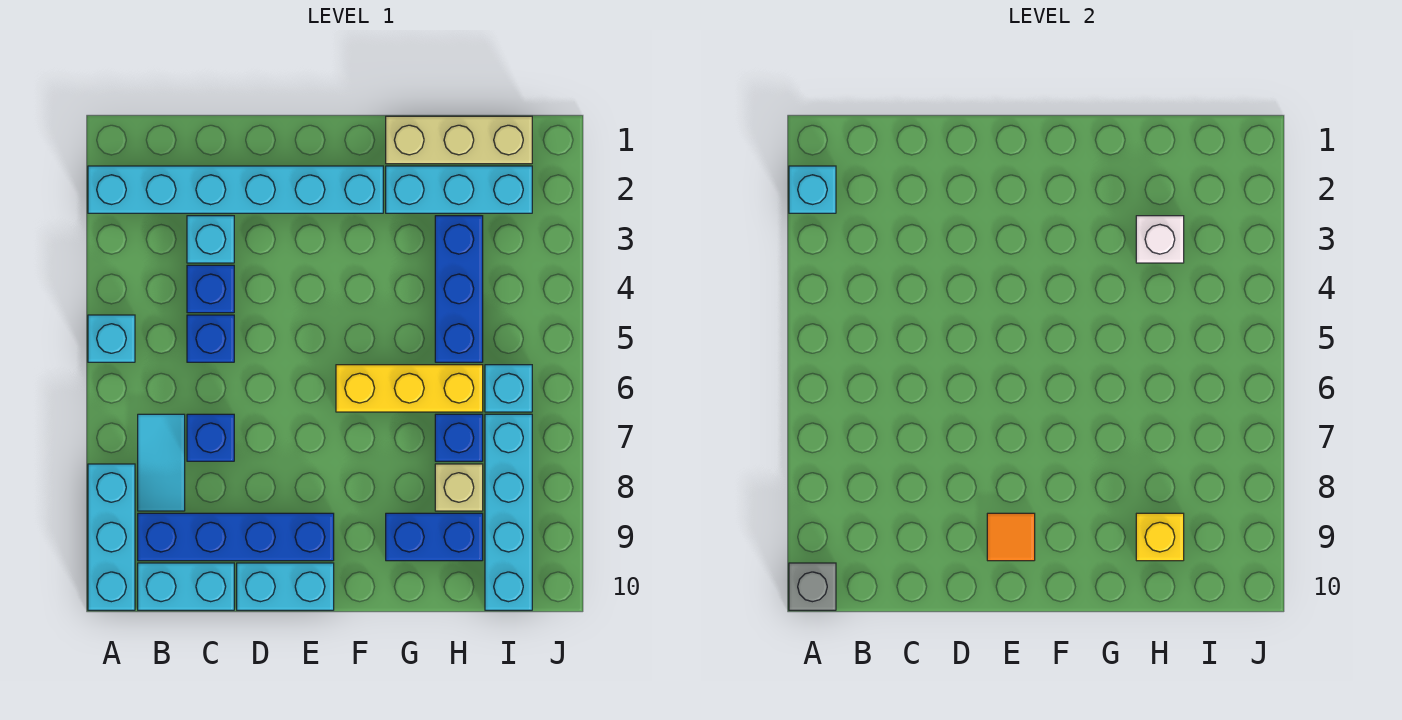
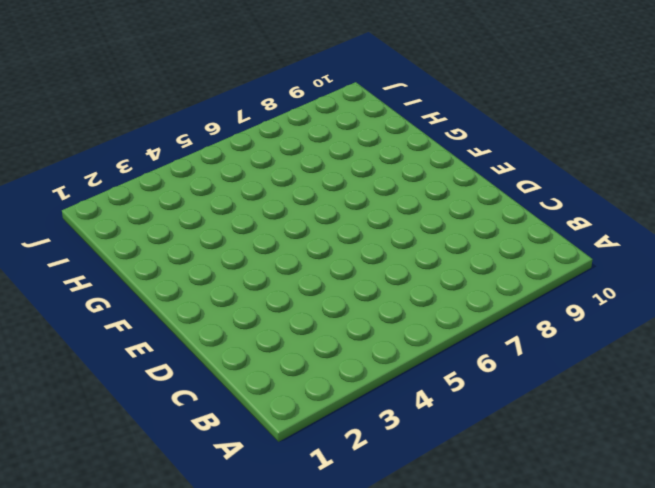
none -> cyan brick A2:F2 level 1
none -> cyan brick A5 level 1
none -> cyan brick A8:A10 level 1

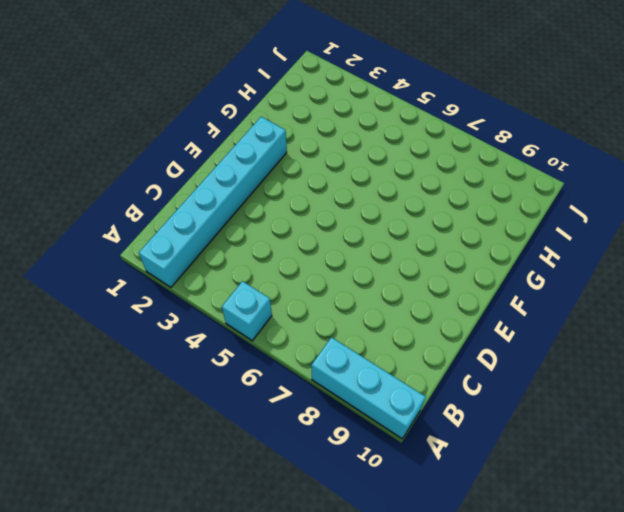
none -> cyan tile B7:B8 level 1
none -> blue brick B9:E9 level 1
none -> cyan brick B10:C10 level 1

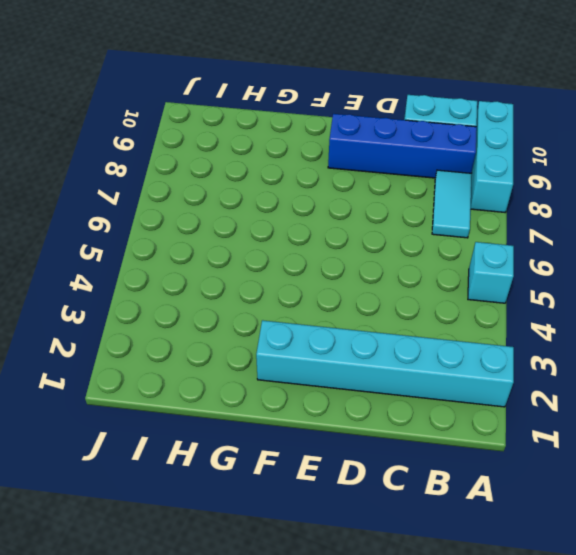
none -> cyan brick C3 level 1
none -> blue brick C4 level 1
none -> blue brick C5 level 1

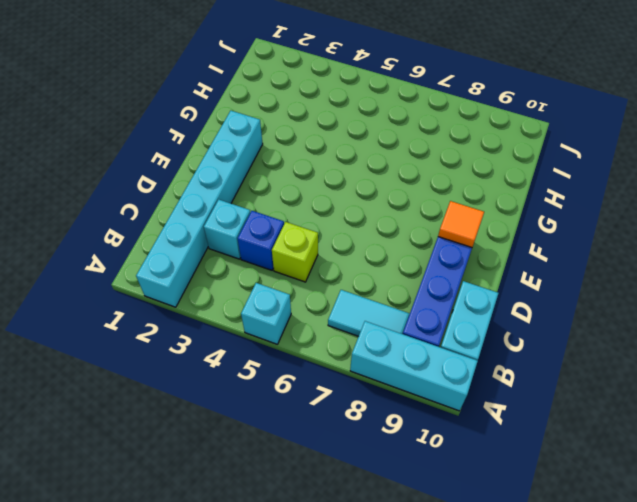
lime brick C5 level 1 -> blue brick C5 level 1
none -> blue brick C7 level 1
none -> cyan brick D10:E10 level 1
none -> yellow brick F6:H6 level 1

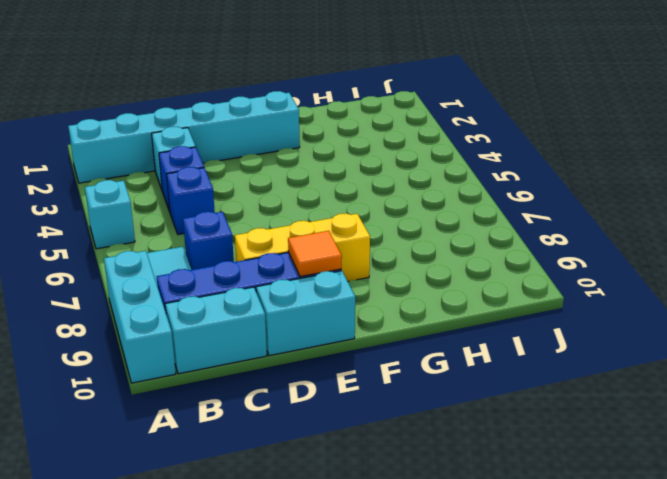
yellow brick D8:F8 level 1 -> yellow brick F6:H6 level 1
none -> tan brick G1:I1 level 1
none -> cyan brick G2:I2 level 1
none -> blue brick G9:H9 level 1

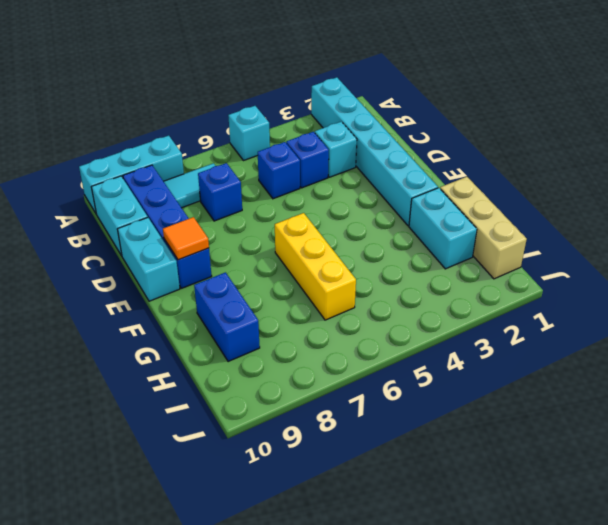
cyan brick G2:H2 level 1 -> cyan brick G2:I2 level 1
none -> blue brick H3:H5 level 1
none -> blue brick H7 level 1
none -> tan brick H8 level 1

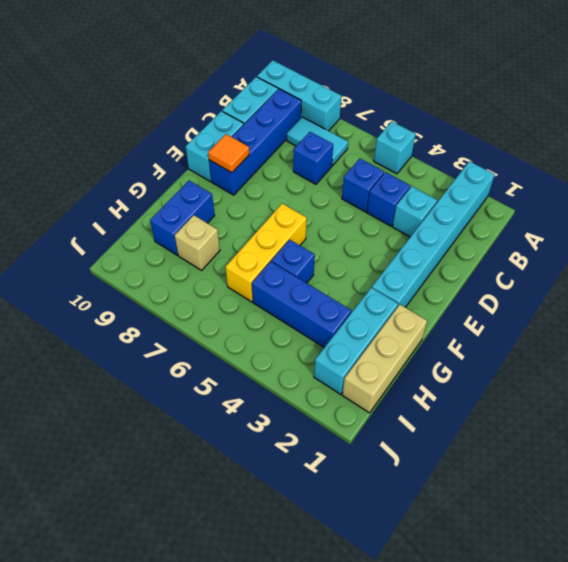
blue brick G5 level 1 -> blue brick H7 level 1
none -> cyan brick I6 level 1
none -> cyan brick I7:I10 level 1
none -> cyan brick A2 level 2

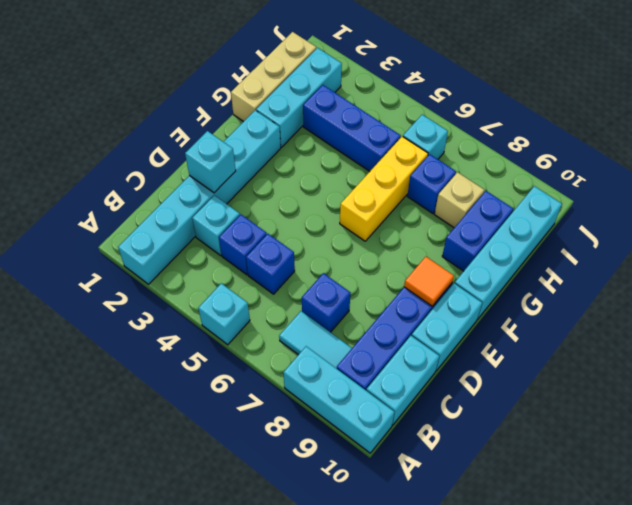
cyan brick D2 level 2 -> cyan brick A2 level 2
cyan brick F10:I10 level 1 -> cyan brick I7:I10 level 1
none -> grey brick A10 level 2
none -> white brick H3 level 2
none -> yellow brick H9 level 2

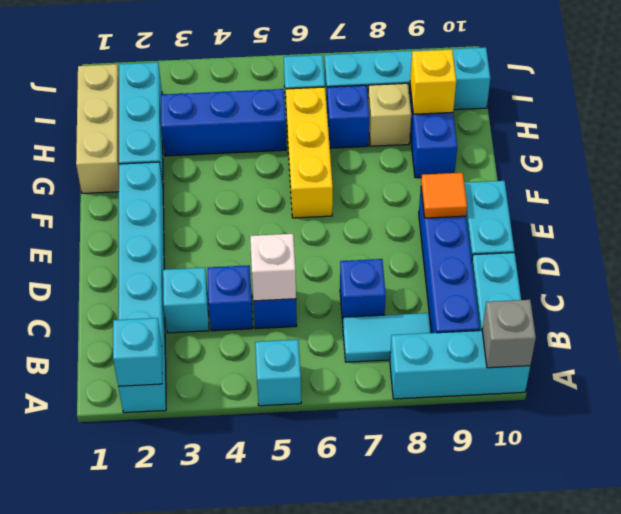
white brick C5 level 2 -> white brick H3 level 2

